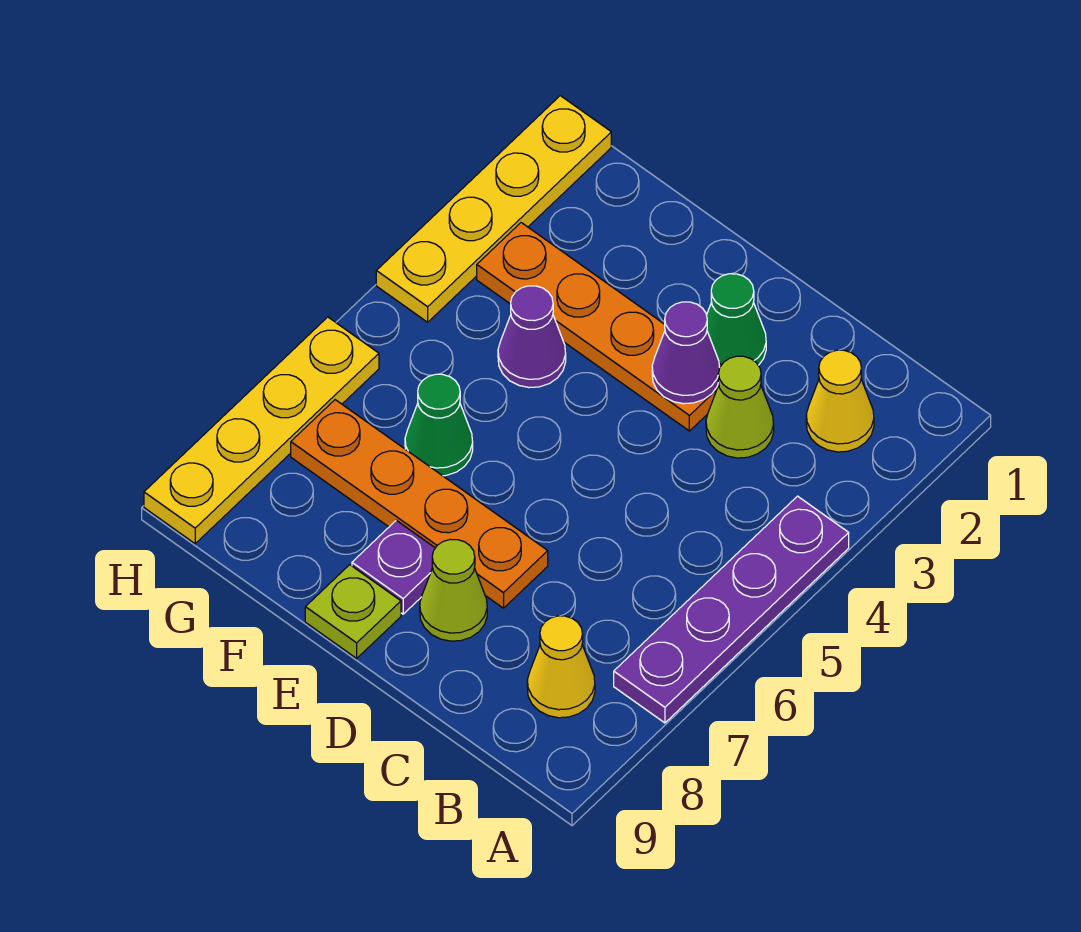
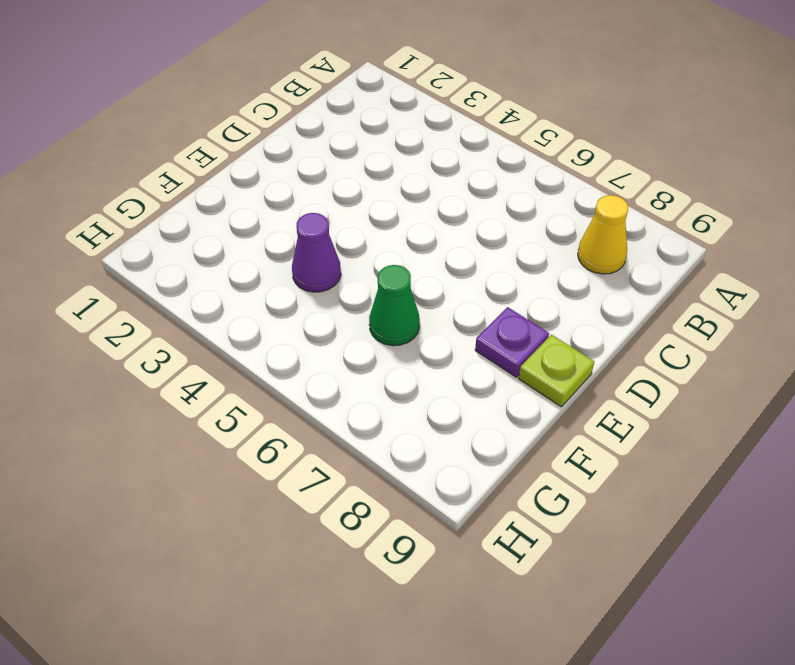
none -> purple plate A4:A7 level 1
none -> yellow cone B2 level 1
none -> lime cone C3 level 1

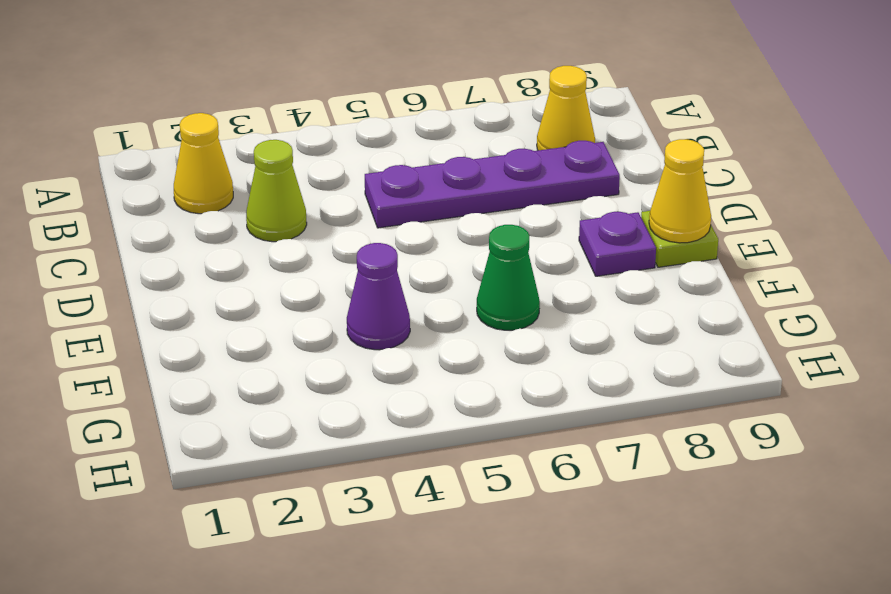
purple plate C5:C8 level 1 -> purple plate A4:A7 level 1
yellow cone E9 level 2 -> none
none -> green cone D2 level 1
none -> orange plate D3:G3 level 1
none -> orange plate D7:G7 level 1

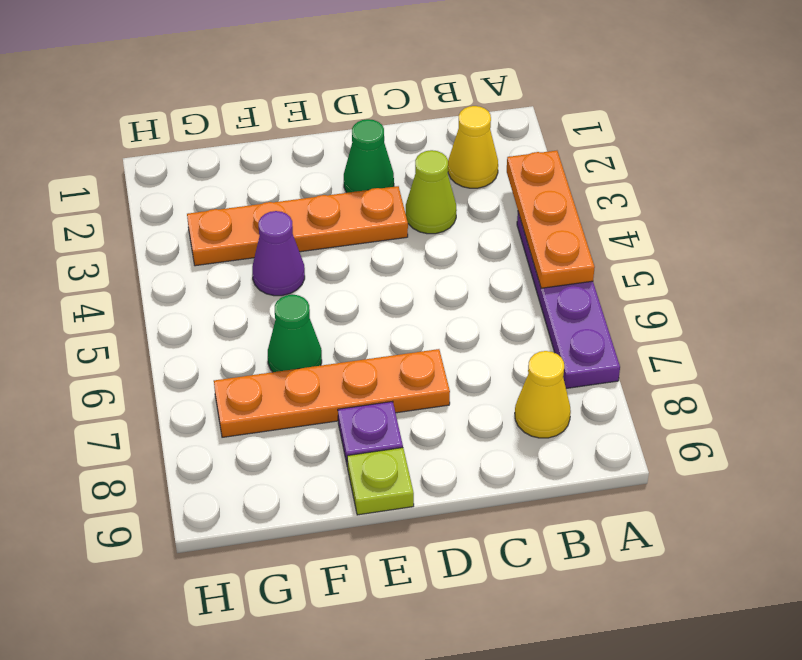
orange plate A3:A5 level 2 -> none
none -> lime cone D8 level 1
none -> yellow plate H1:H4 level 1
none -> yellow plate H6:H9 level 1

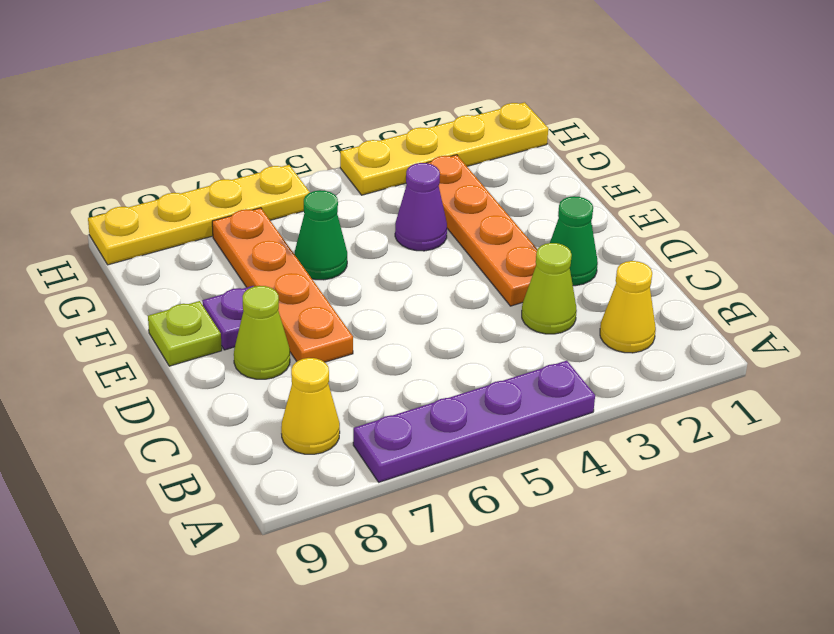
none -> purple cone D3 level 2

